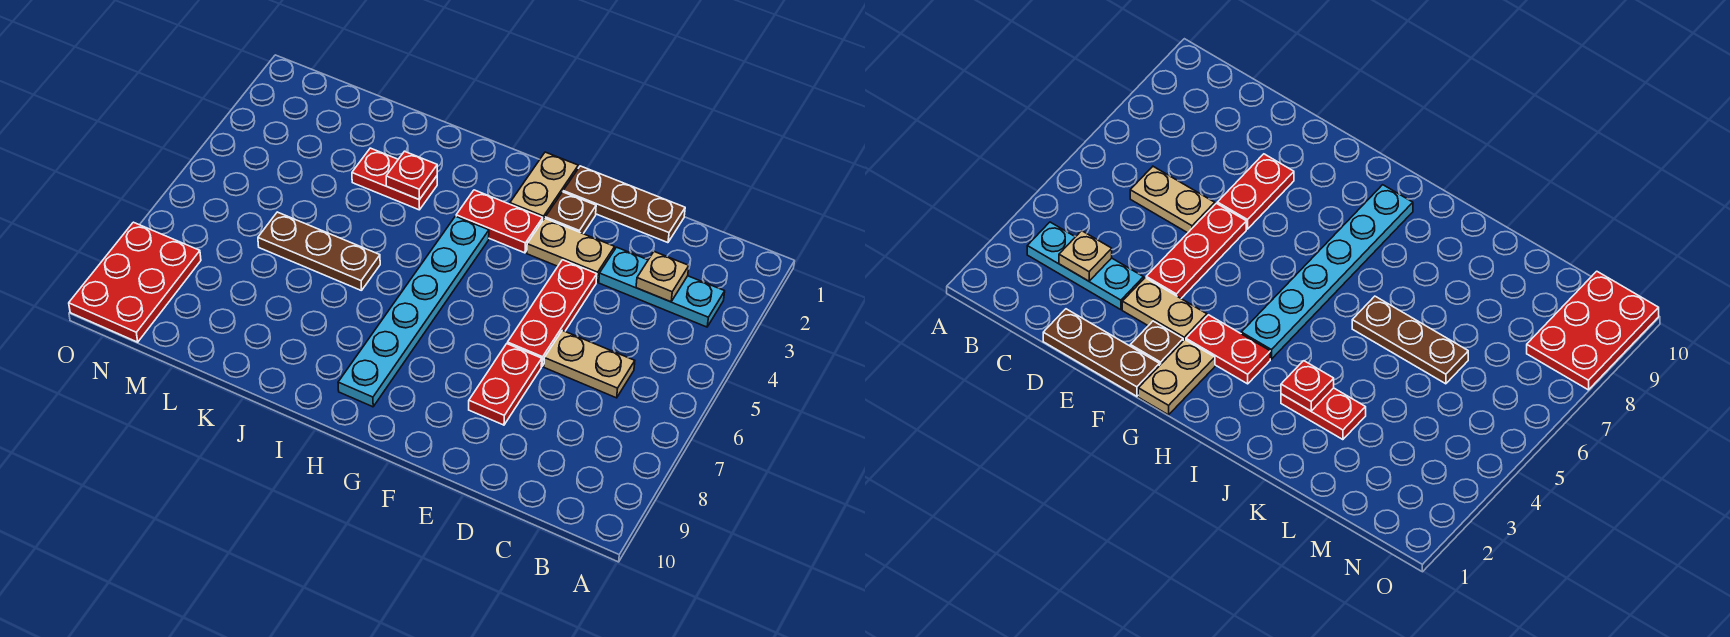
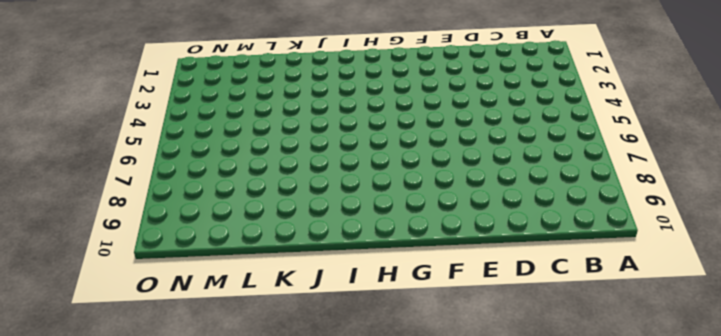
none -> cyan plate B3:D3 level 1
none -> tan plate C6:D6 level 1
none -> brown plate D1:F1 level 1

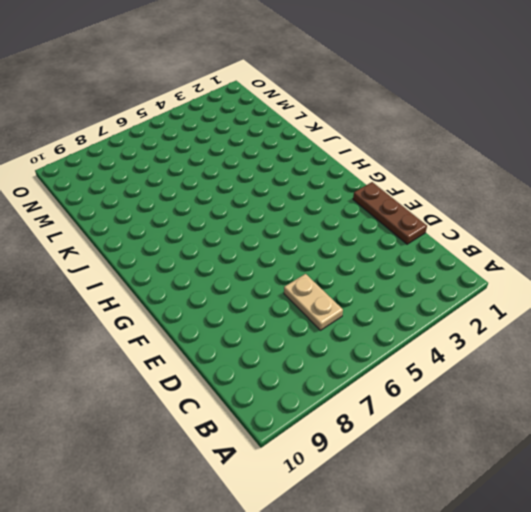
none -> cyan plate B3:D3 level 1
none -> tan plate E3:F3 level 1
none -> red plate E4:E6 level 1

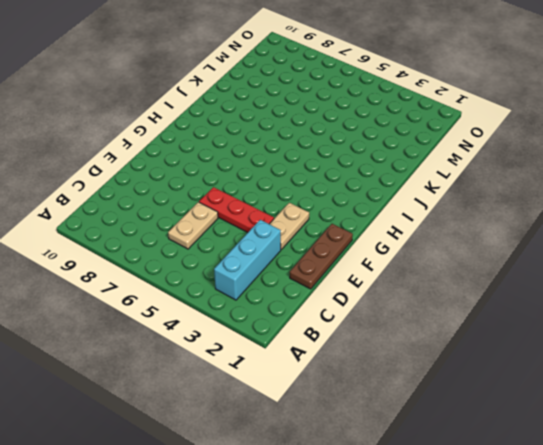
cyan brick B3:D3 level 1 -> cyan plate B3:D3 level 1
none -> red plate E7:E8 level 1
none -> brown plate F2 level 1
none -> tan plate G1:G2 level 1

